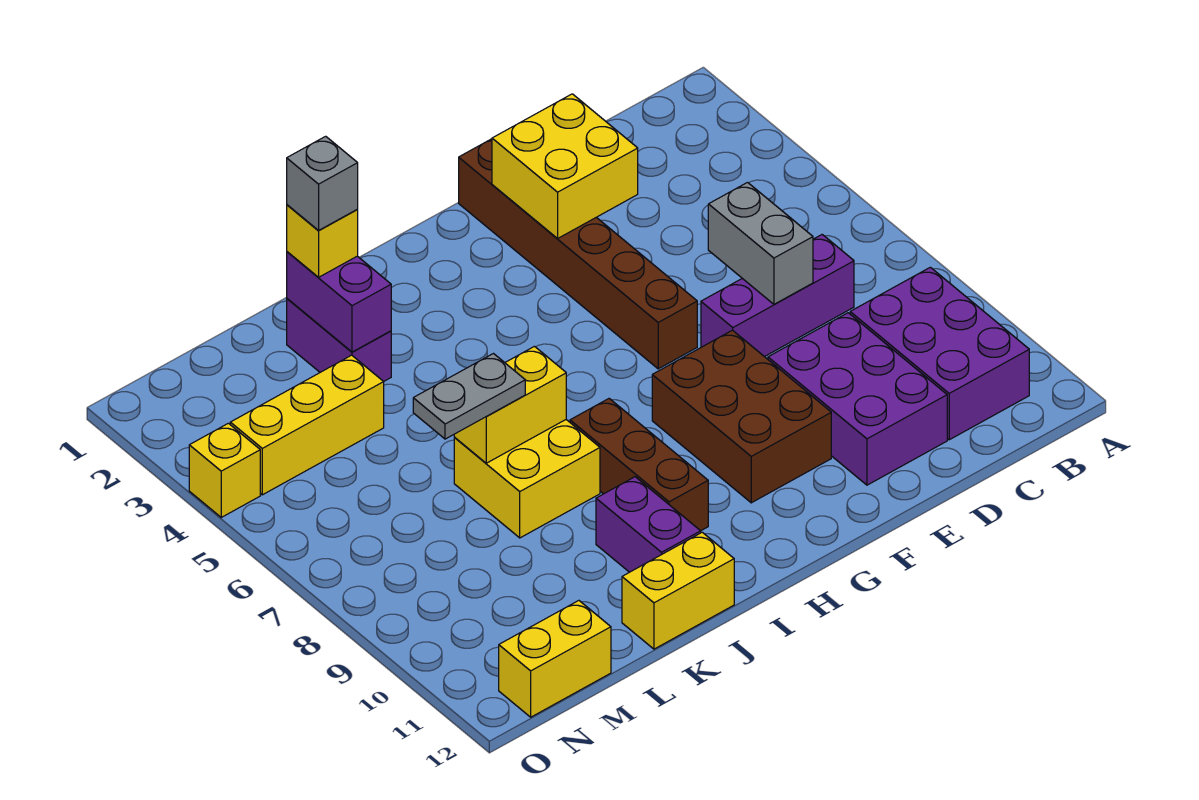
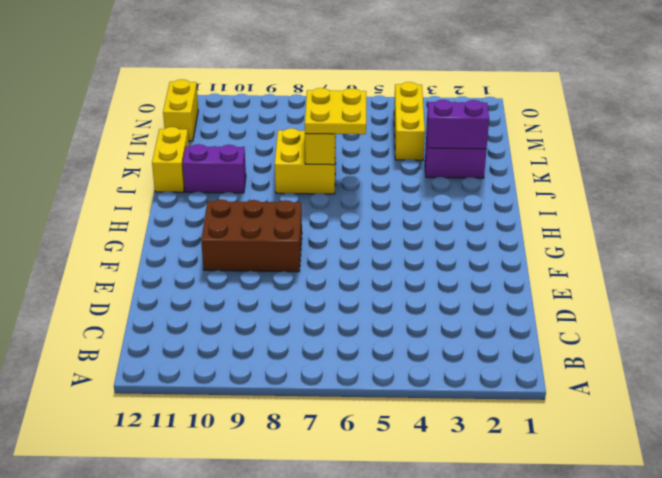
yellow plate J6:K7 level 3 -> grey plate K7:L7 level 3
none -> purple brick B9:C11 level 1
none -> purple brick C7:E7 level 1
none -> purple brick D9:E11 level 1

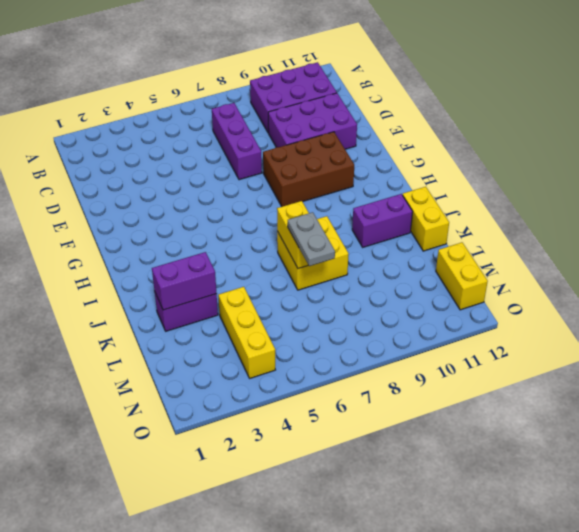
none -> brown brick F1:F6 level 1
none -> brown brick I8:I10 level 1
none -> yellow brick O4 level 1

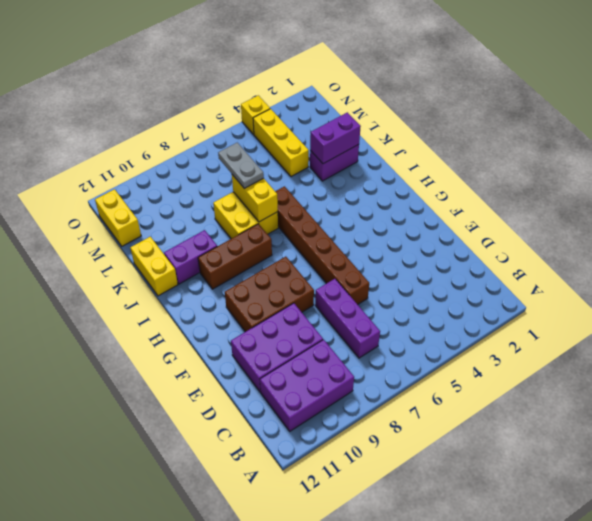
brown brick E6:J6 level 1 -> brown brick F1:F6 level 1
none -> grey brick D6:D7 level 2
none -> yellow brick E2:F3 level 2
none -> yellow brick K2 level 3

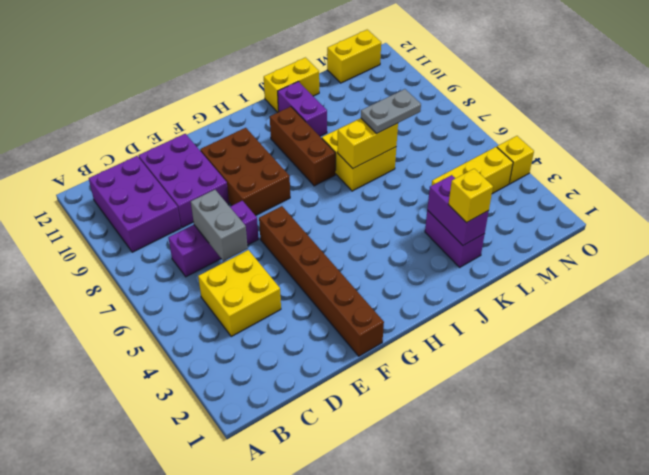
yellow brick C4:D5 level 1 -> yellow brick E2:F3 level 2
none -> grey brick K2 level 4

